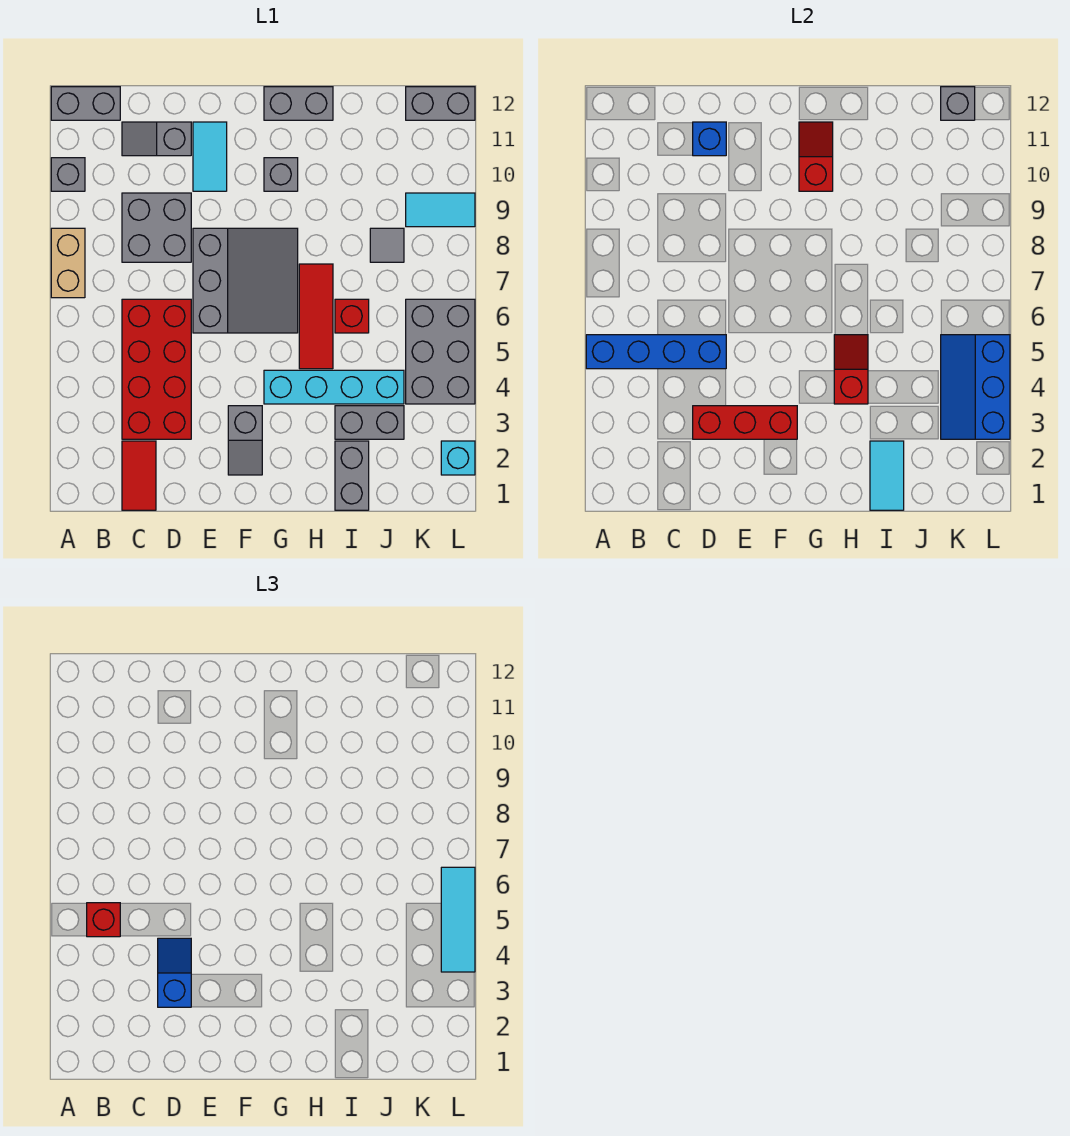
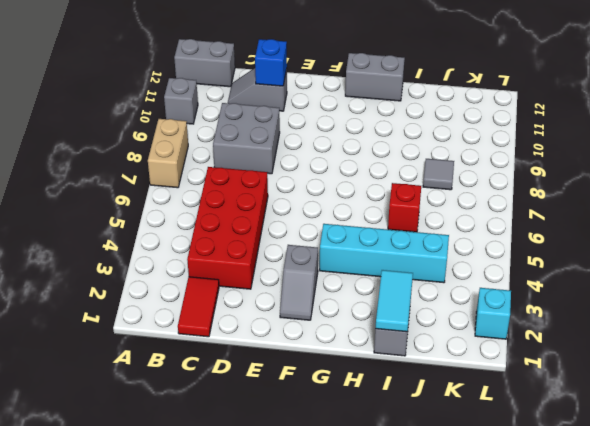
none -> grey slope E6:G8 level 1 top E
none -> cyan tile E10:E11 level 1
none -> grey brick G10 level 1
none -> red tile H5:H7 level 1

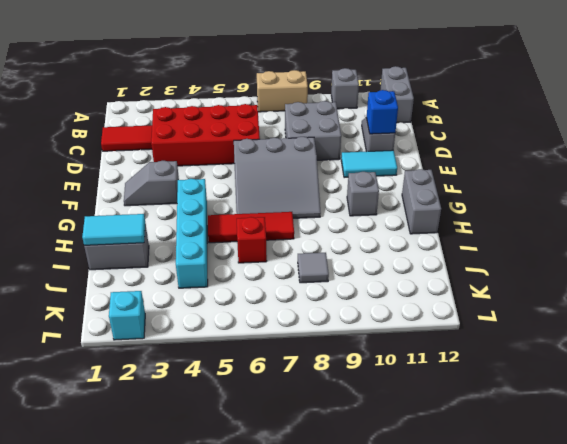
none -> grey brick I3:J3 level 1
none -> grey brick K4:L6 level 1
none -> cyan tile K9:L9 level 1
none -> grey brick K12:L12 level 1

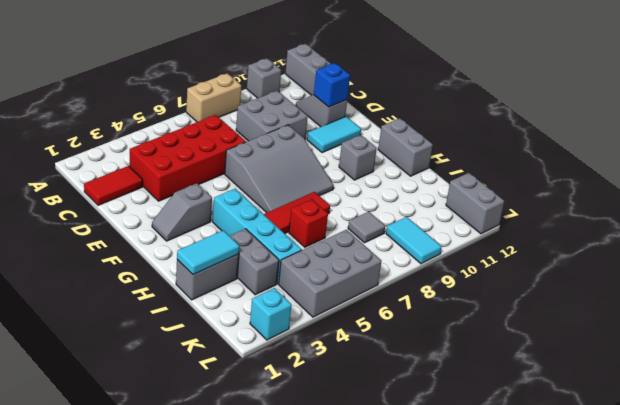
none -> blue brick A5:D5 level 2
none -> red brick D3:F3 level 2
none -> red slope G10:G11 level 2 top 10
none -> red slope H4:H5 level 2 top 4

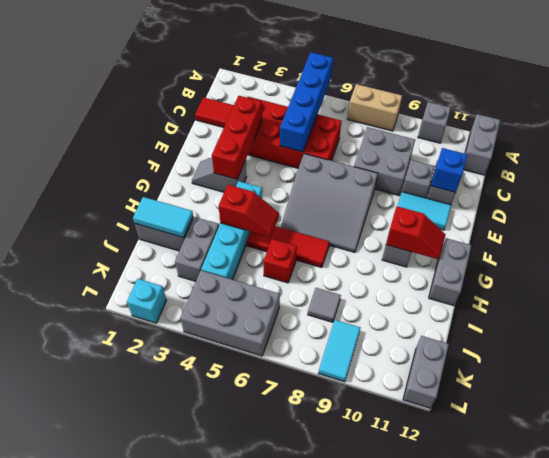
grey brick D10 level 1 -> grey brick K12 level 2
none -> blue slope K3:L5 level 2 top L
none -> red brick B5 level 3
none -> blue slope D3:D4 level 3 top 3
none -> cyan tile L4:L6 level 3

